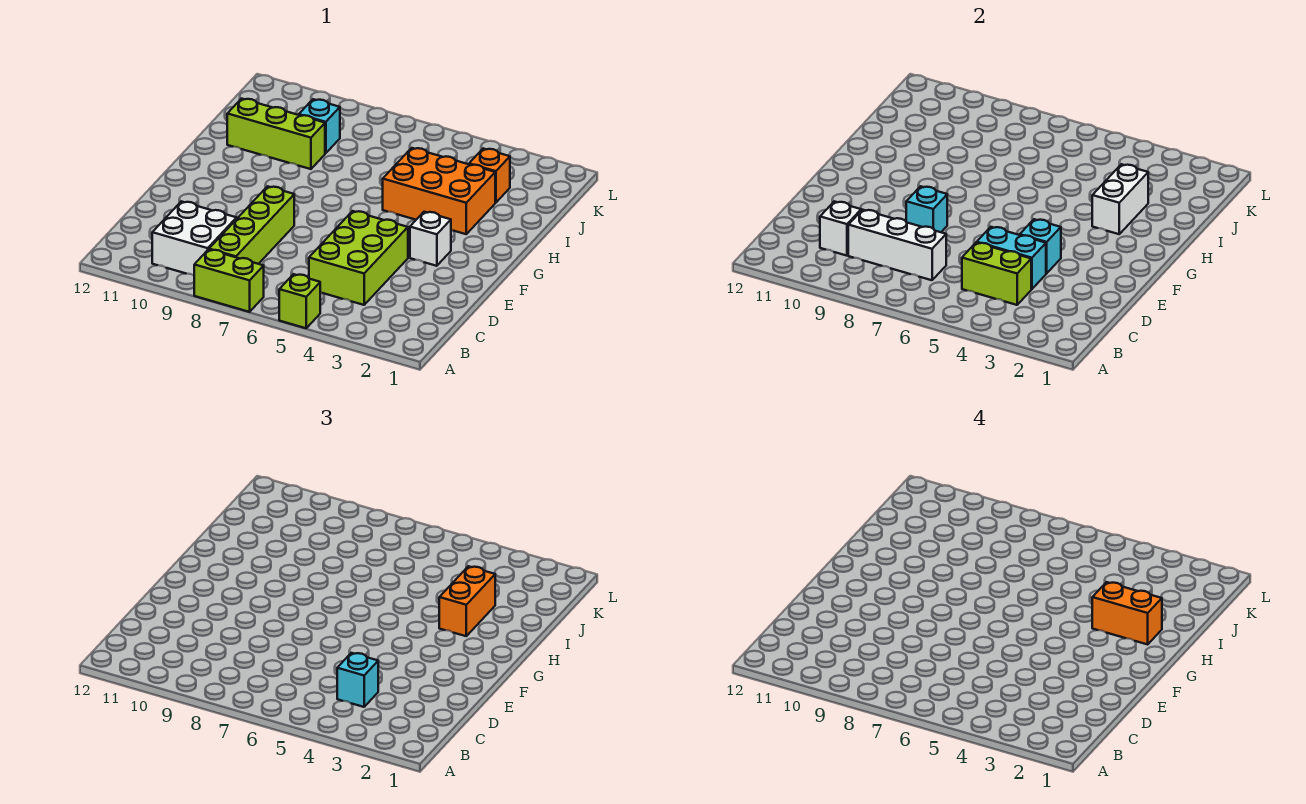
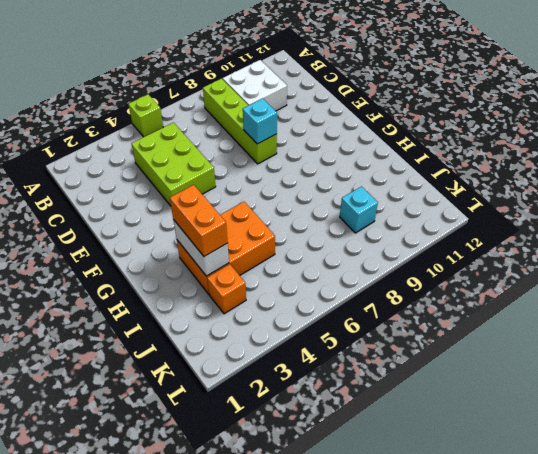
none -> lime brick A7:A8 level 1
none -> white brick F3 level 1
none -> lime brick I9:I11 level 1

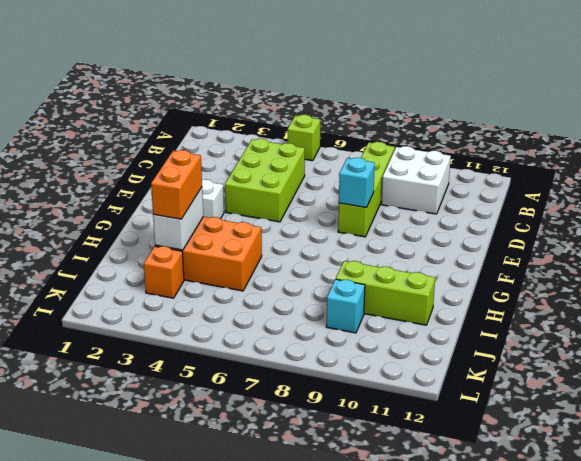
none -> lime brick A7:A8 level 1
none -> lime brick C4:C5 level 2
none -> white brick C7:C9 level 2

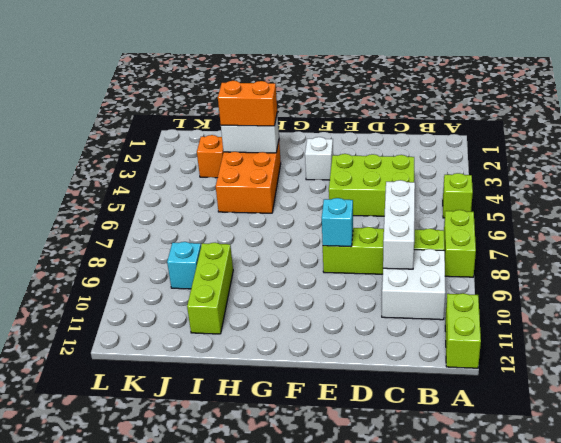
lime brick A11:A12 level 1 -> lime brick C4:C5 level 2
none -> white brick C10 level 2
none -> cyan brick D4:D5 level 2
none -> cyan brick E4 level 2

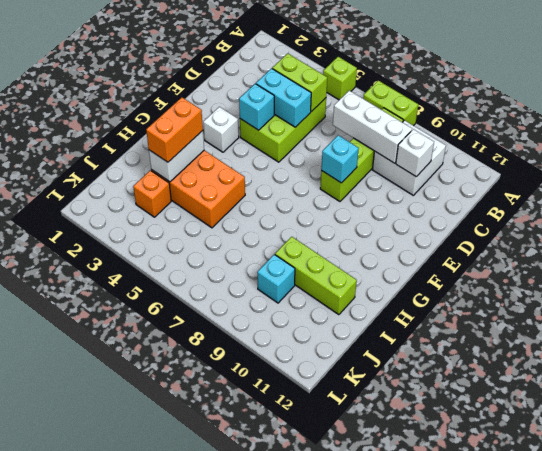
none -> cyan brick C4 level 3
none -> orange brick H2:H3 level 4

